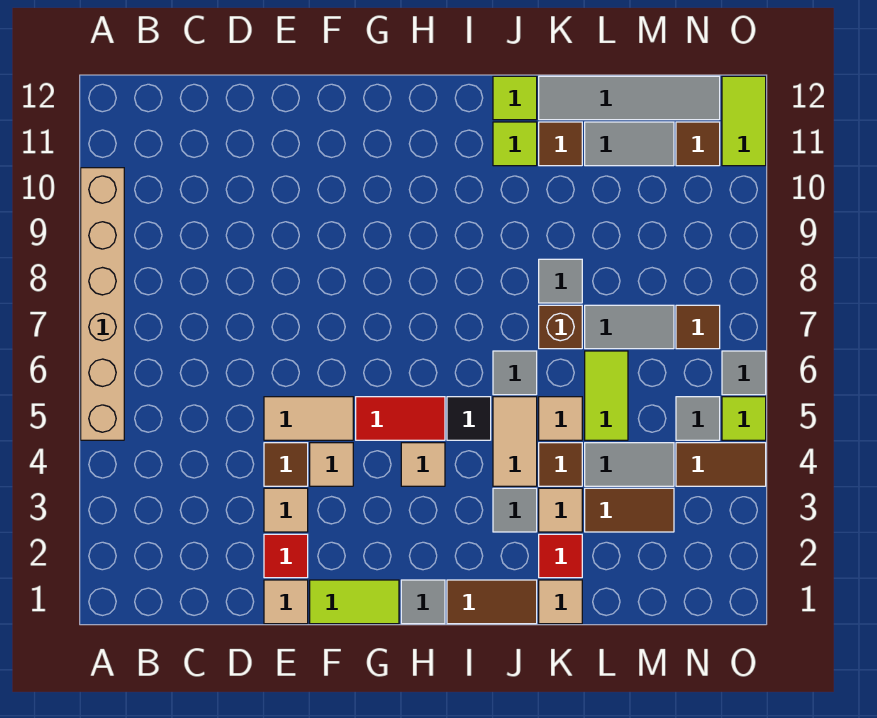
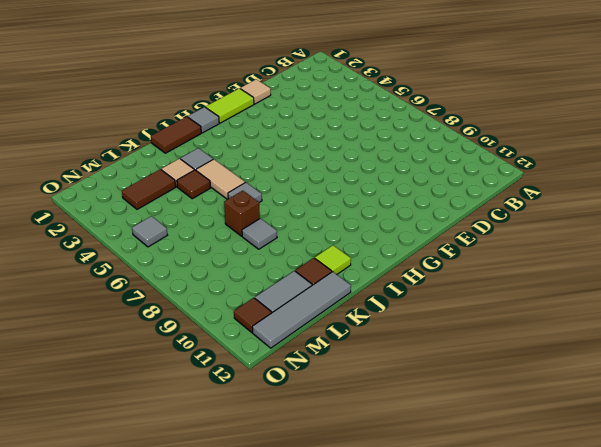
none -> tan brick A5:A10 level 1
none -> red tile E2 level 1
none -> tan tile E3 level 1
none -> brown tile E4 level 1

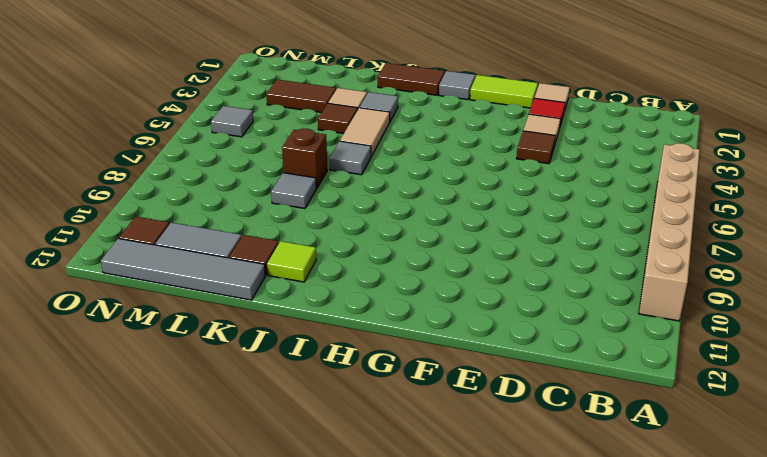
none -> tan tile E5:F5 level 1
none -> tan tile F4 level 1
none -> red tile G5:H5 level 1
none -> tan tile H4 level 1

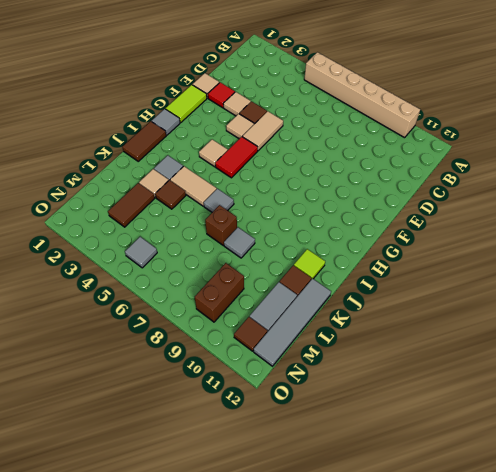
brown brick M9:N9 level 1 -> none
none -> black tile I5 level 1
none -> lime tile J12 level 1
none -> tan tile K1 level 1
none -> red tile K2 level 1

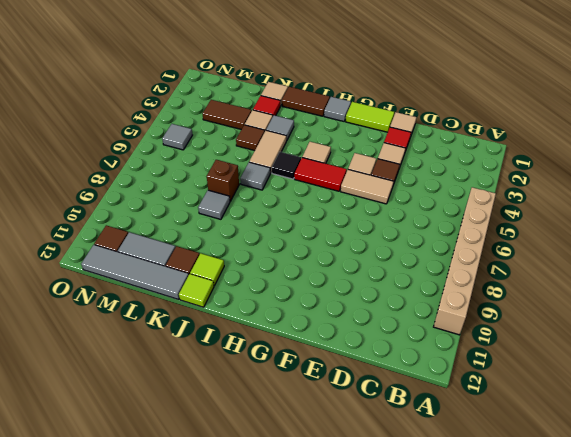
none -> tan tile K5 level 1
none -> grey tile L4:M4 level 1
none -> lime tile L5:L6 level 1
none -> grey tile L7:M7 level 1

